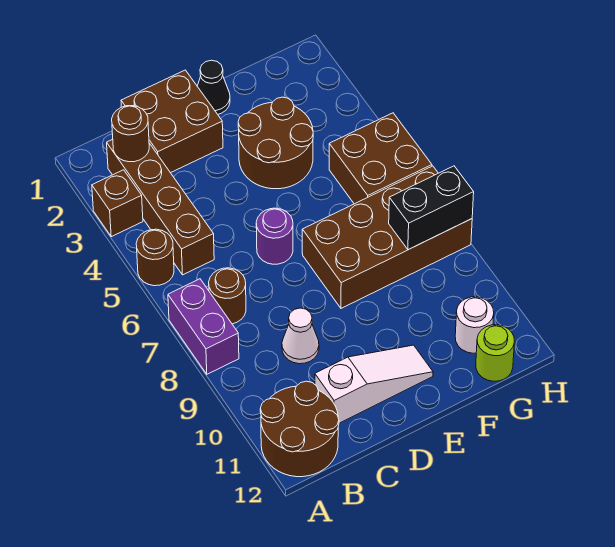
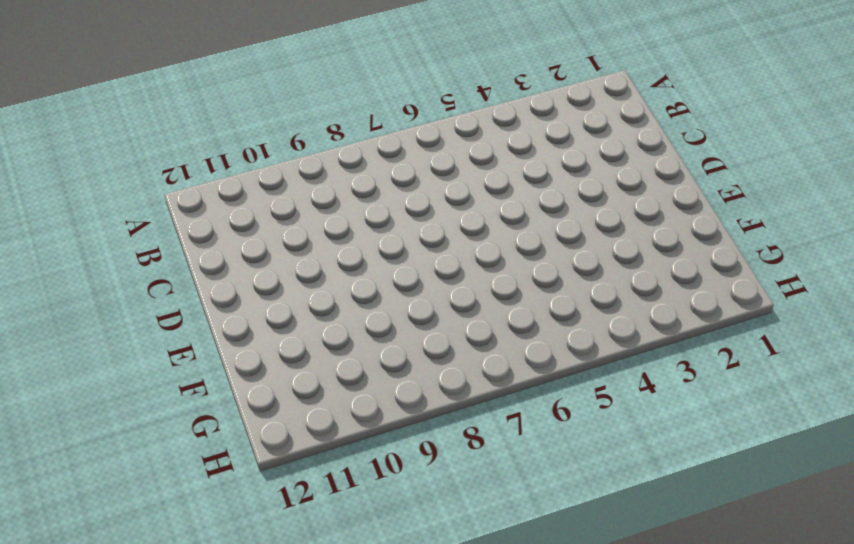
none -> brown brick A3 level 1
none -> brown round brick A5 level 1
none -> purple brick A7:A8 level 1

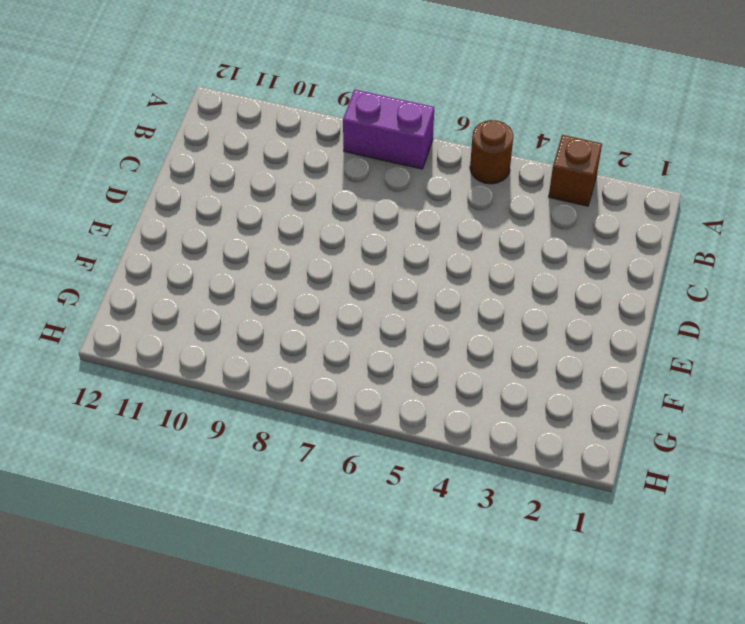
none -> brown round brick A11:B12 level 1
none -> brown brick B2:B5 level 1
none -> brown round brick B7 level 1

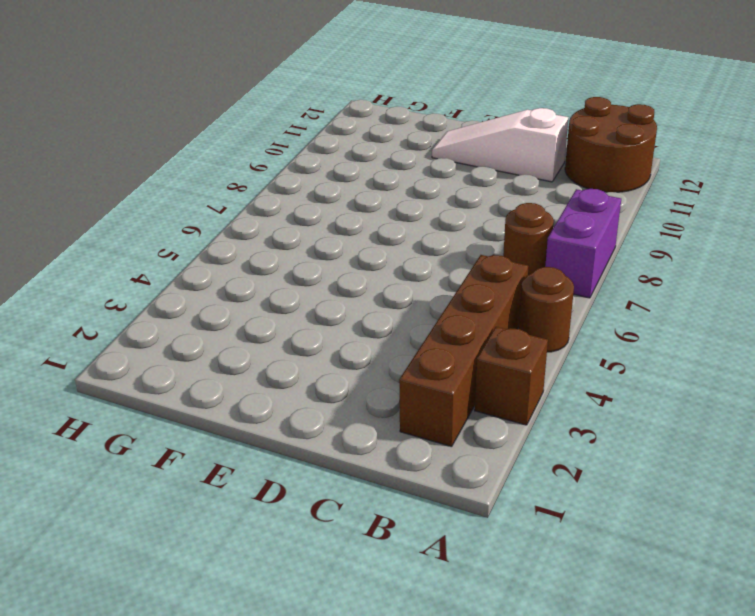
none -> brown brick C1:D2 level 1
none -> white cone C9 level 1
none -> purple round brick D6 level 1

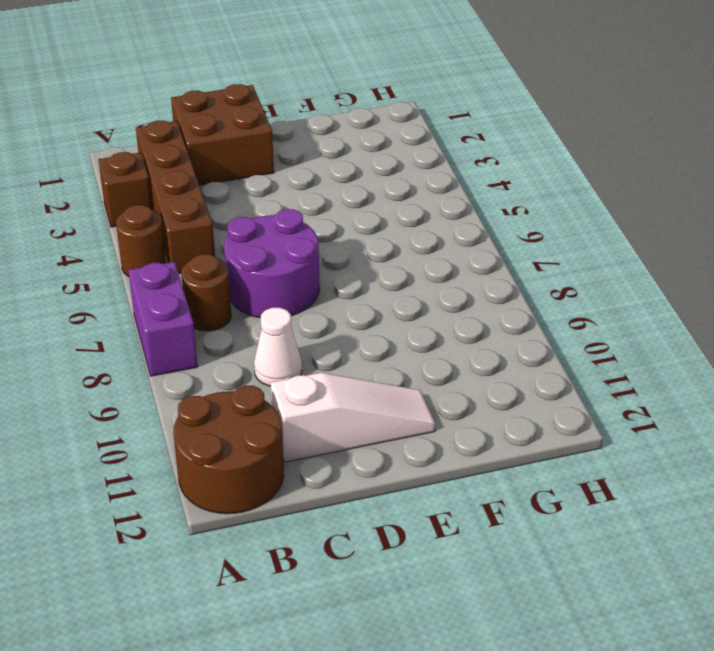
purple round brick C6:D7 level 1 -> purple round brick D6 level 1
none -> black cone E1 level 1
none -> brown round brick E3:F4 level 1
none -> brown brick E7:H8 level 1

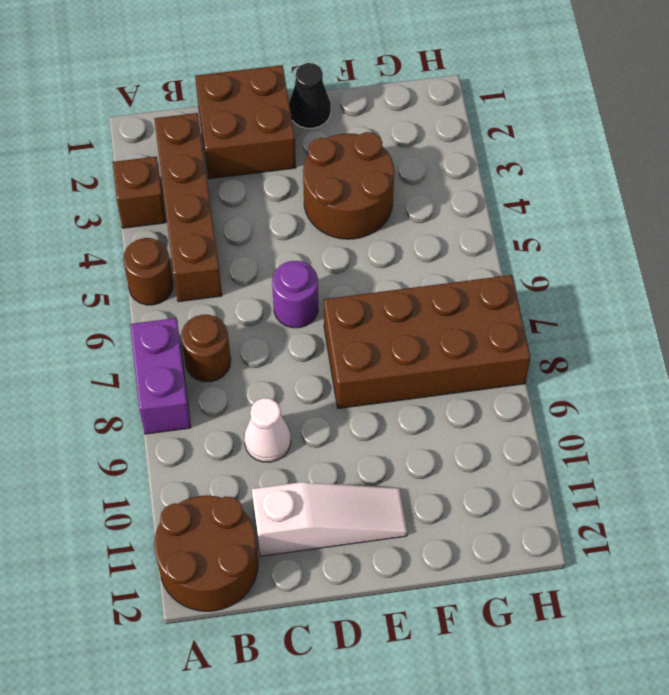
none -> brown brick G5:H6 level 1
none -> white round brick G11 level 1
none -> lime round brick G12 level 1

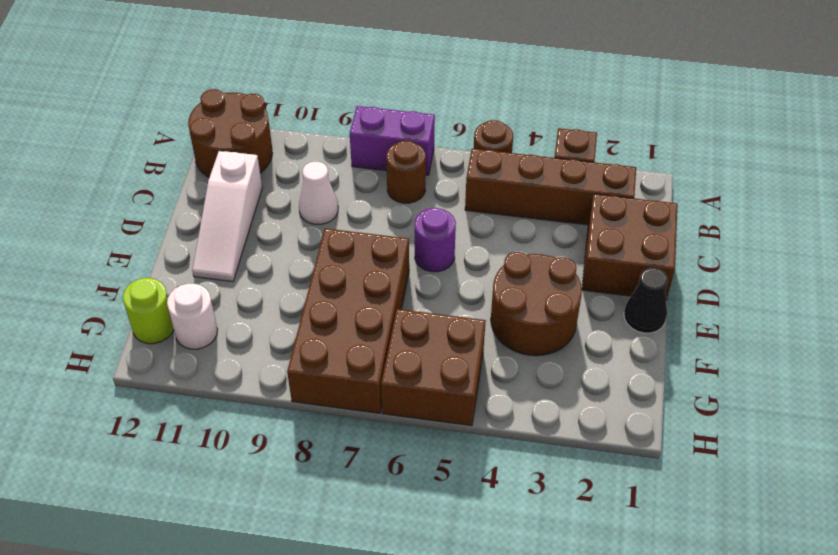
none -> brown round brick B2 level 2
none -> black brick G8:H8 level 2

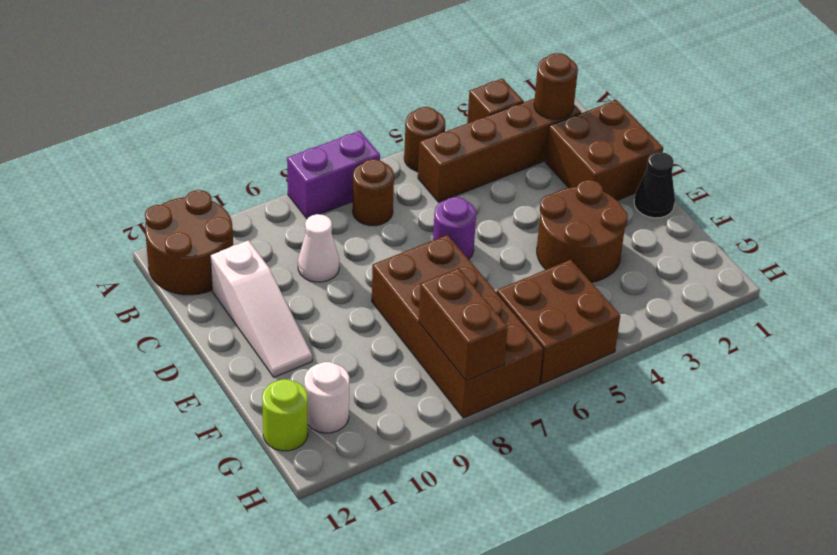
brown brick G8:H8 level 2 -> black brick G8:H8 level 2

